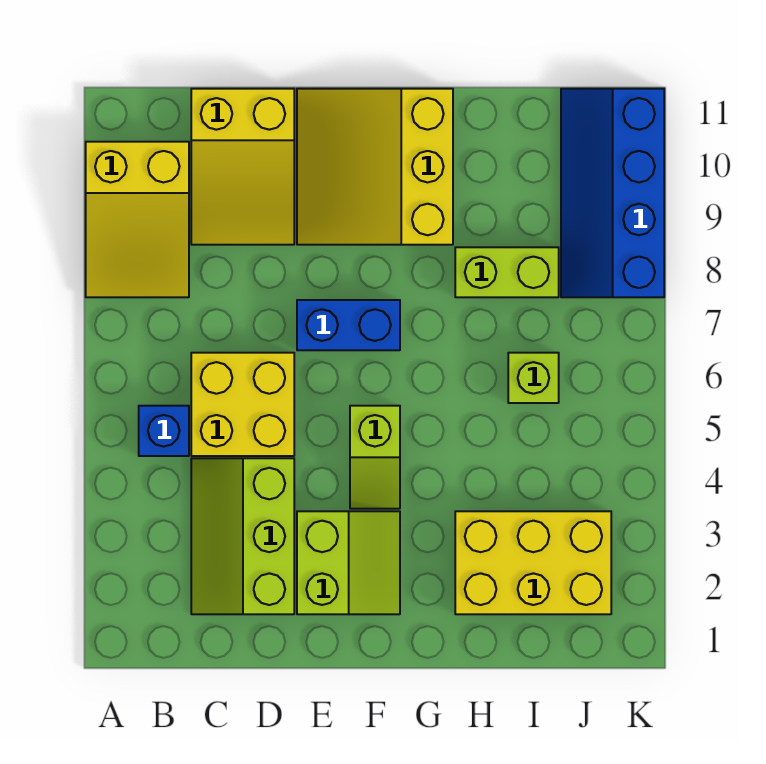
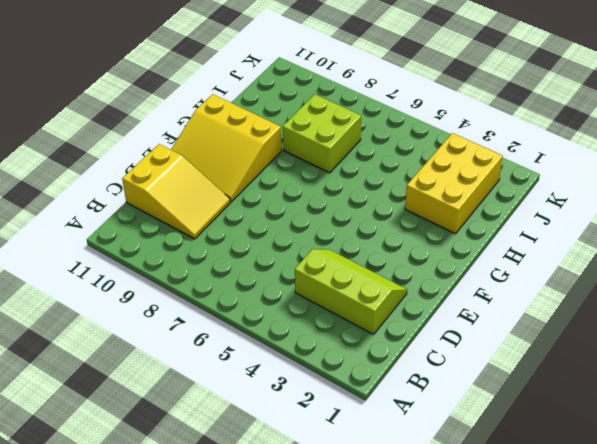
lime slope C2:D4 level 1 top C -> lime slope C2:D4 level 1 top D
lime brick H7:I8 level 1 -> lime brick H8:I8 level 1
none -> yellow slope A8:B10 level 1 top 10
none -> blue brick B5 level 1
none -> yellow brick C5:D6 level 1

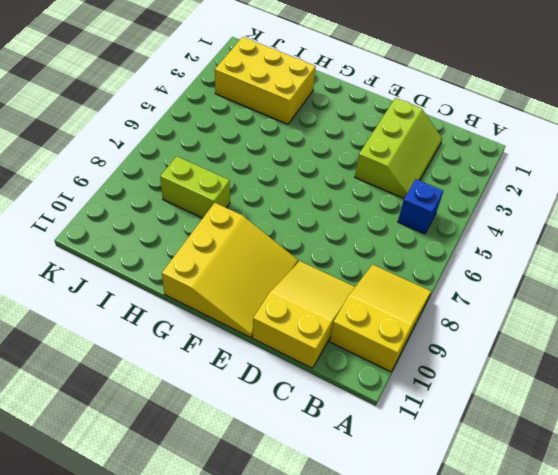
none -> yellow brick C5:D6 level 1
none -> lime slope E2:F3 level 1 top E
none -> blue brick E7:F7 level 1

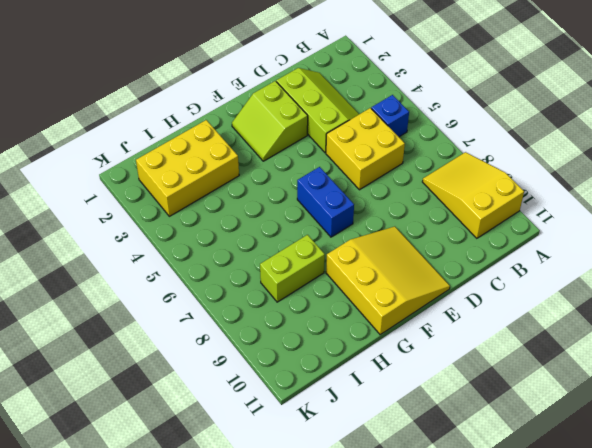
blue brick F6:F7 level 1 -> blue brick E7:F7 level 1
none -> yellow slope C9:D11 level 1 top 11
none -> lime slope F4:F5 level 1 top 5
none -> lime brick I6 level 1

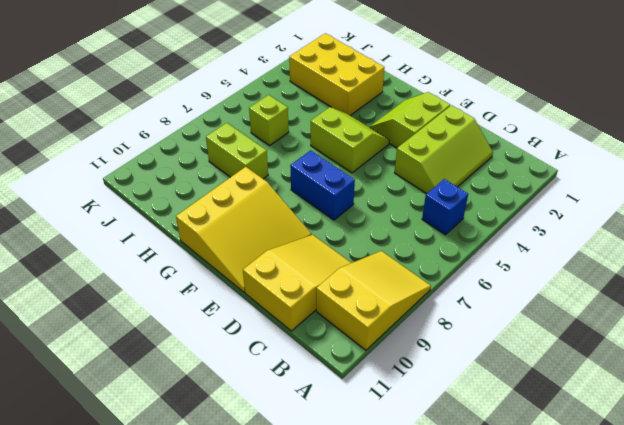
lime slope F4:G5 level 1 top 5 -> lime slope F4:F5 level 1 top 5
none -> yellow brick C5:D6 level 1
none -> blue slope J8:K11 level 1 top K

